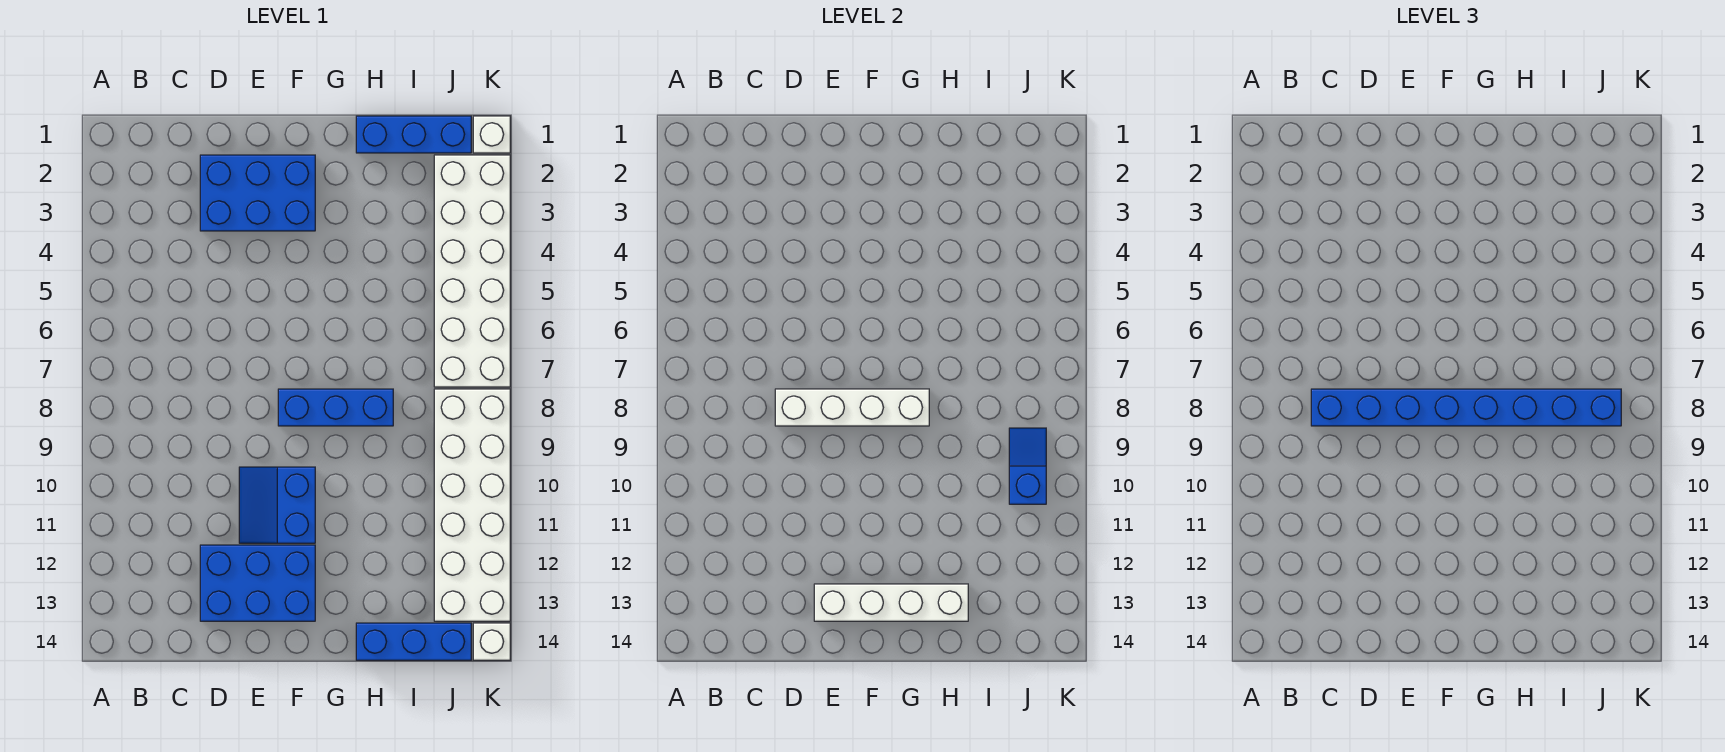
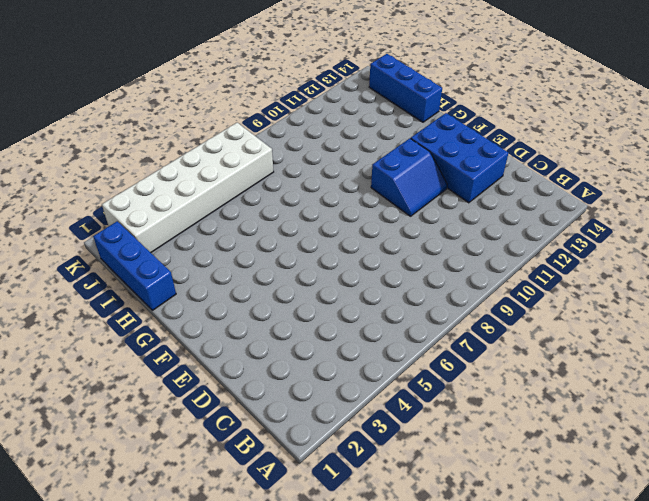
none -> blue brick D2:F3 level 1
none -> blue brick F8:H8 level 1
none -> white brick J8:K13 level 1

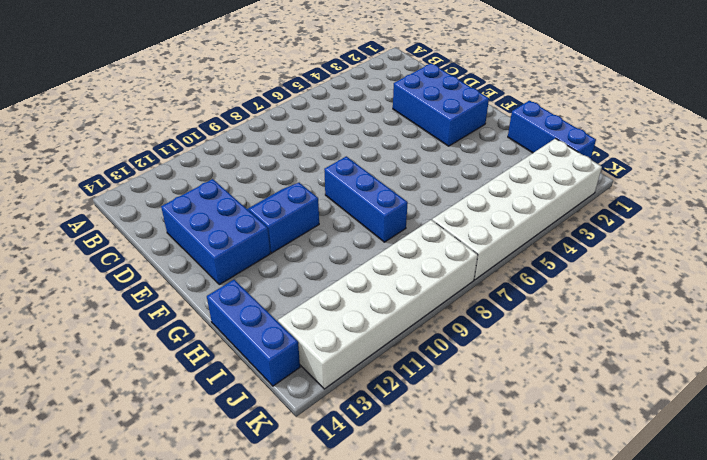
none -> white brick K1 level 1
none -> white brick K14 level 1
none -> white brick D8:G8 level 2

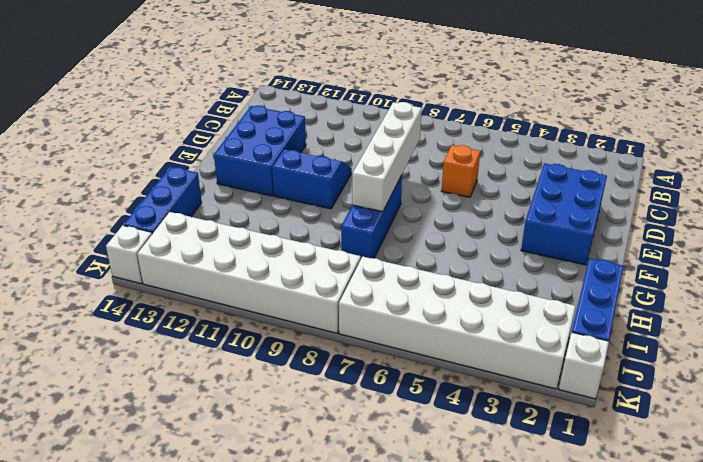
orange brick D6 level 1 -> none
none -> white brick E13:H13 level 2
none -> blue slope J9:J10 level 2 top 10
none -> blue brick C8:J8 level 3

